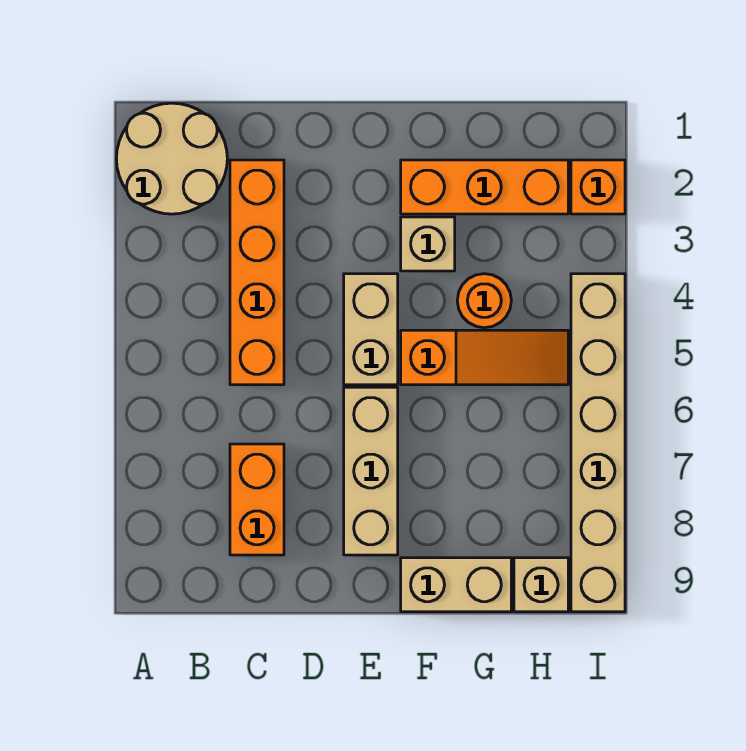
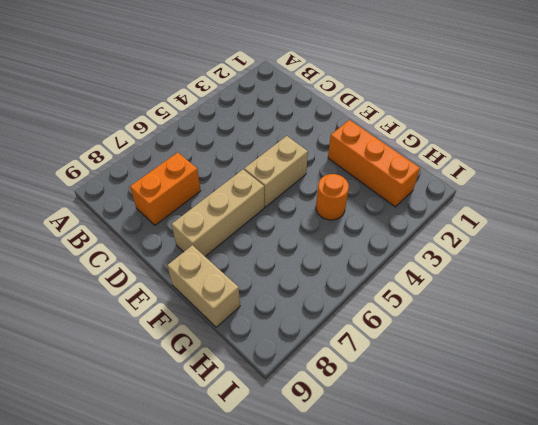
none -> tan round brick A1:B2 level 1
none -> orange brick C2:C5 level 1
none -> tan brick F3 level 1

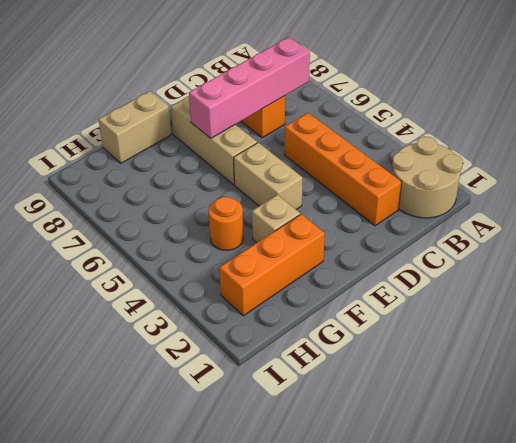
pink brick B7:E7 level 2 -> none
none -> orange slope F5:H5 level 1 top F
none -> tan brick H9 level 1
none -> orange brick I2 level 1

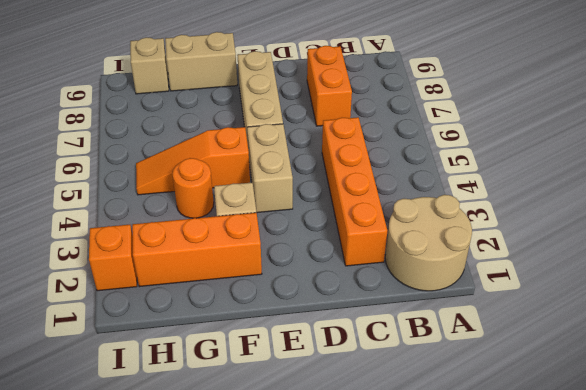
none -> tan brick I4:I9 level 1

